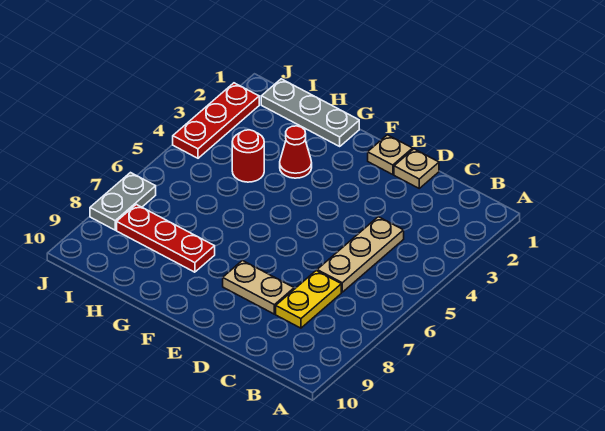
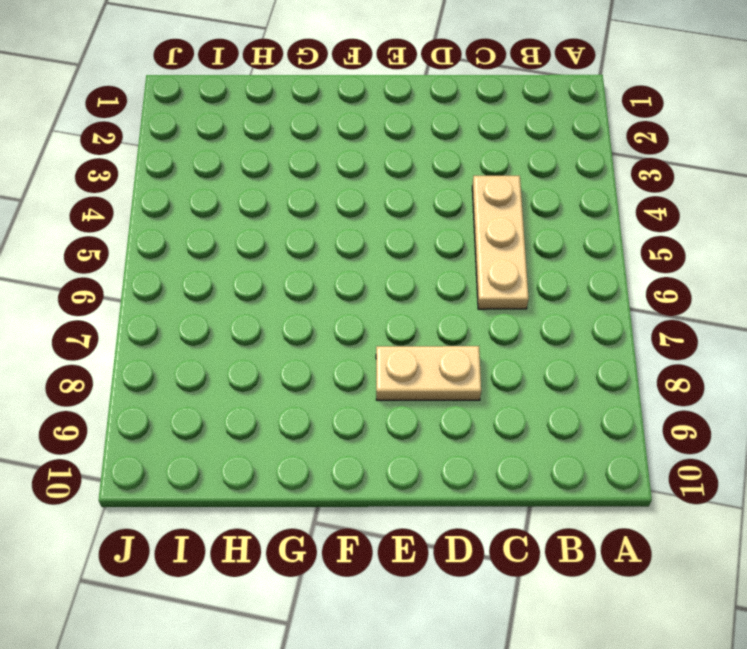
none -> yellow plate C7:C8 level 1
none -> tan plate D1 level 1

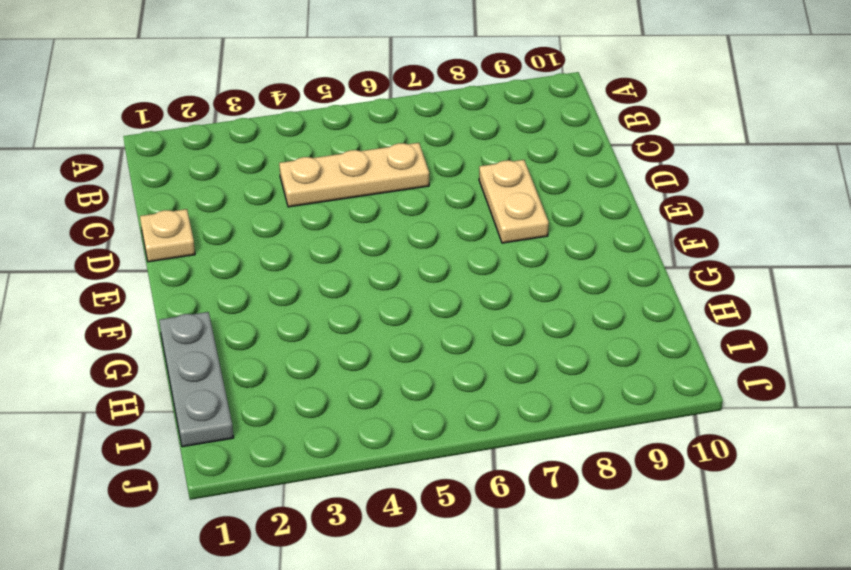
none -> yellow plate C7:C8 level 1
none -> tan plate E1 level 1

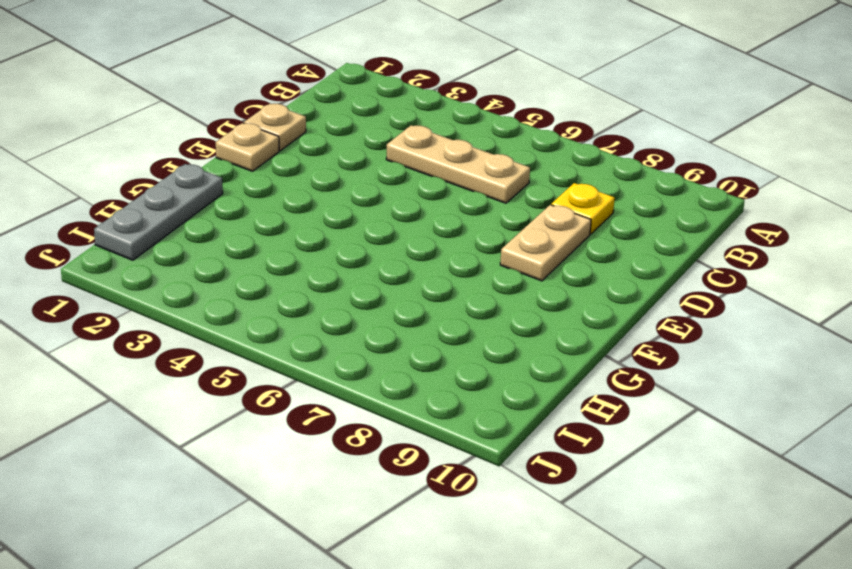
yellow plate C8 level 1 -> yellow plate C7:C8 level 1
none -> red cone G3 level 1
none -> red plate G8:I8 level 1

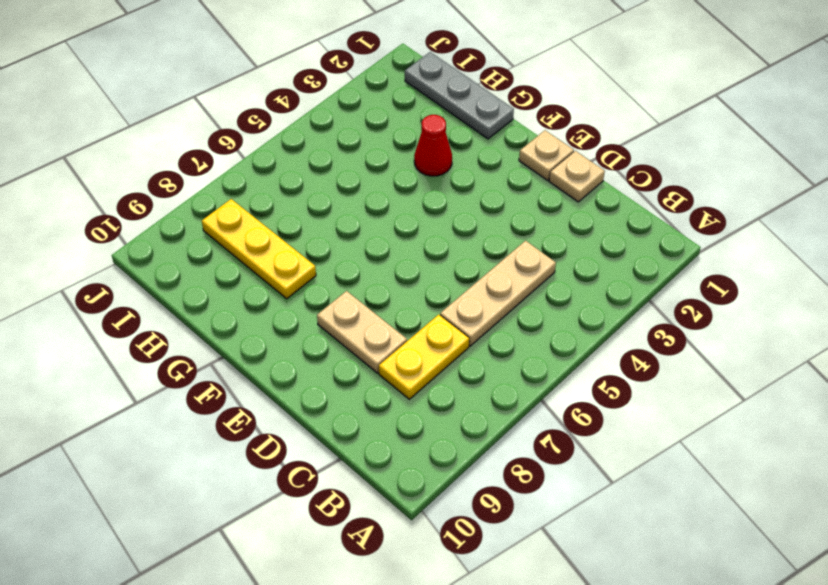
yellow plate G8:I8 level 1 -> red plate G8:I8 level 1
none -> red round brick H4 level 1
none -> red plate J2:J4 level 1

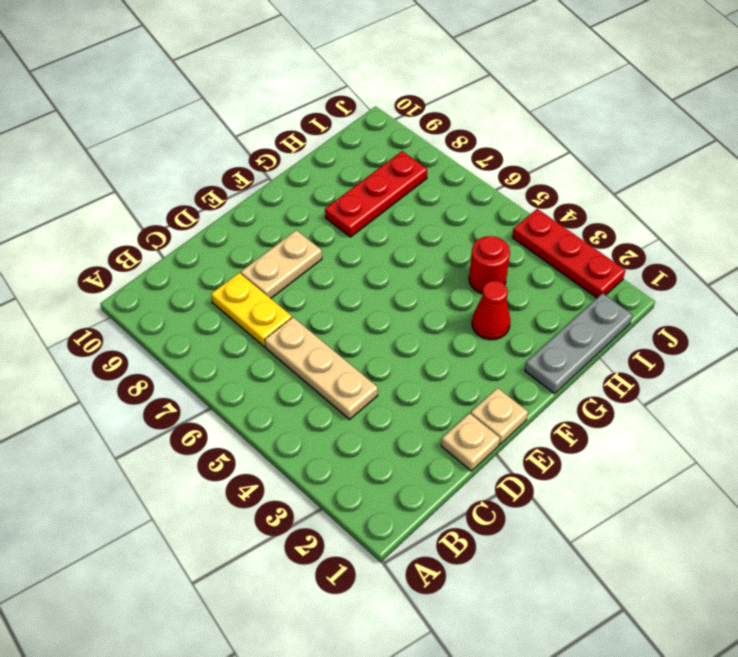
none -> grey plate J7:J8 level 1

